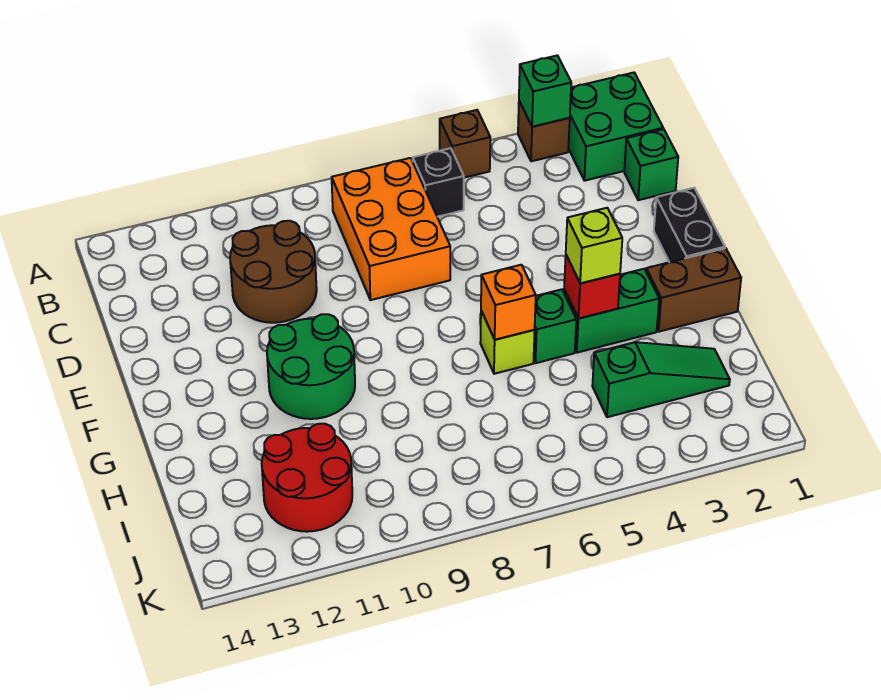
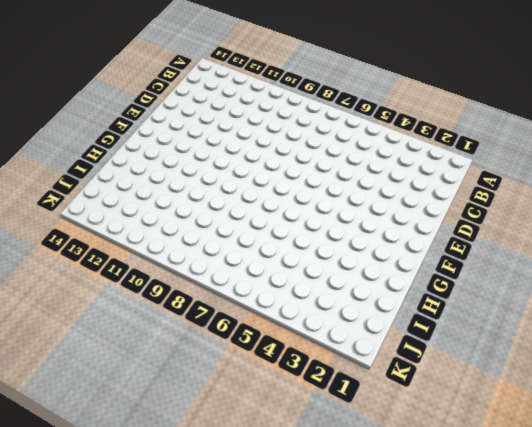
none -> green brick A1:B2 level 1
none -> brown brick A3 level 1
none -> brown brick A5 level 1

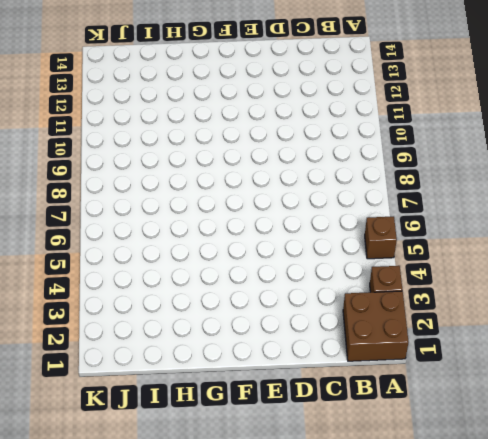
brown brick A1:B2 level 1 -> green brick A1:B2 level 1
none -> black brick B6 level 1
none -> orange brick B7:D8 level 1
none -> green brick C1 level 1

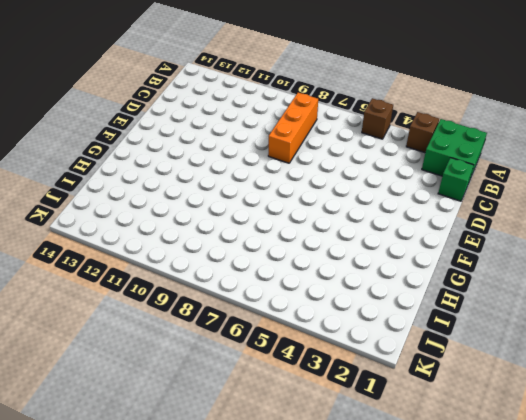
orange brick B8:D8 level 1 -> orange brick B7:D8 level 1
none -> black brick B6 level 1
none -> brown round brick C10:D11 level 1
none -> black brick E1:F1 level 1

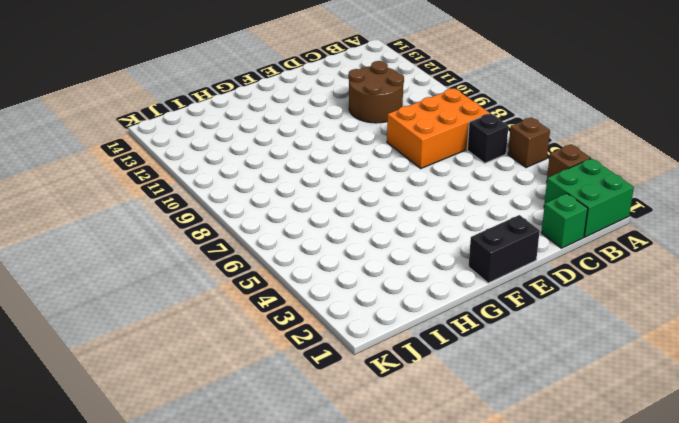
none -> green round brick F10:G11 level 1
none -> brown brick G1:G2 level 1
none -> green brick G3:G4 level 1

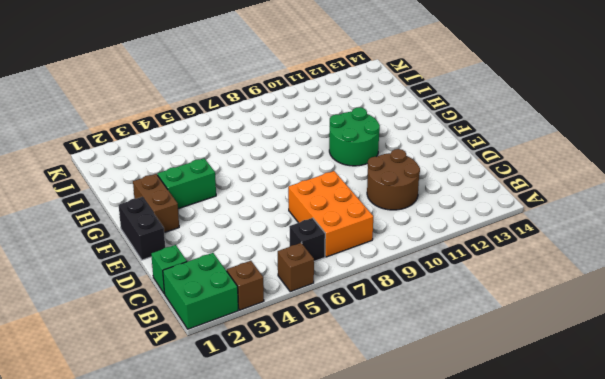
brown brick F2:G2 level 1 -> brown brick G1:G2 level 1
none -> green brick G5 level 1
none -> lime brick G6 level 1
none -> green slope I2:I4 level 1 top 4

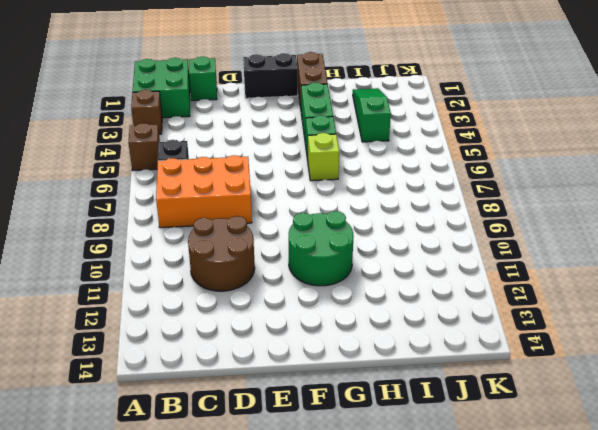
none -> red round brick I11:J12 level 1
none -> green brick A3 level 2
none -> red brick G4 level 2

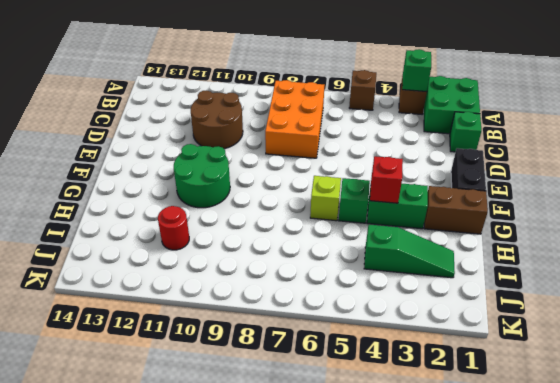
red round brick I11 level 1 -> red round brick I11:J12 level 1
none -> black brick B6 level 1
none -> orange brick G6 level 2
none -> lime brick G4 level 3

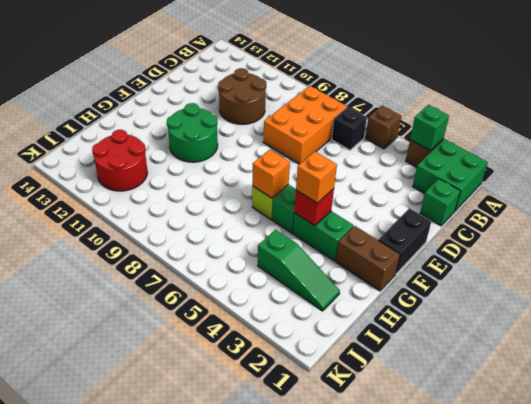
orange brick G4 level 3 -> lime brick G4 level 3

